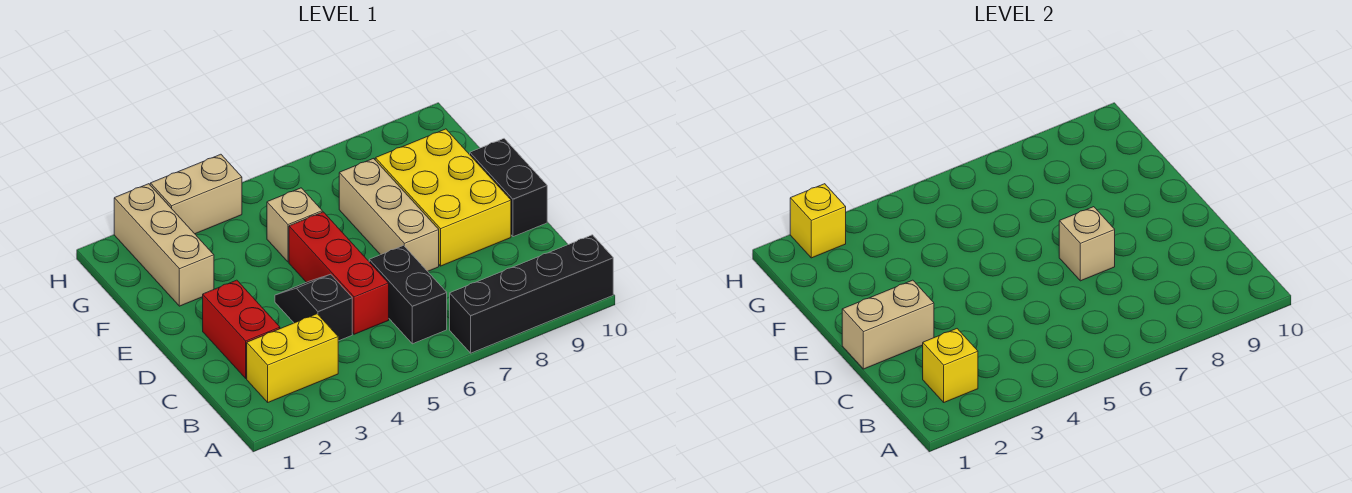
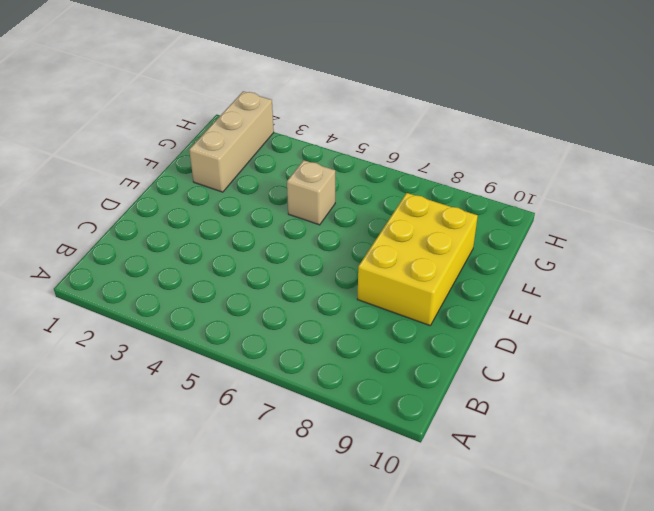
none -> black brick A7:A10 level 1
none -> yellow brick B2:B3 level 1
none -> black brick B6:C6 level 1

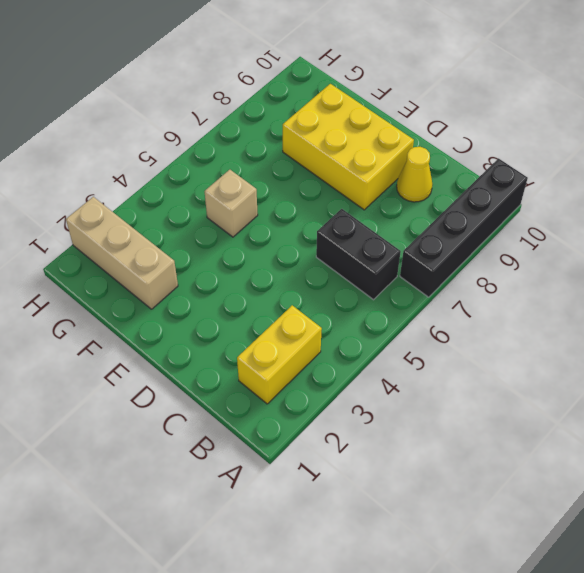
yellow cone C9 level 1 -> none
none -> red brick C2:D2 level 1
none -> black slope C4:D4 level 1 top C
none -> red brick C5:E5 level 1

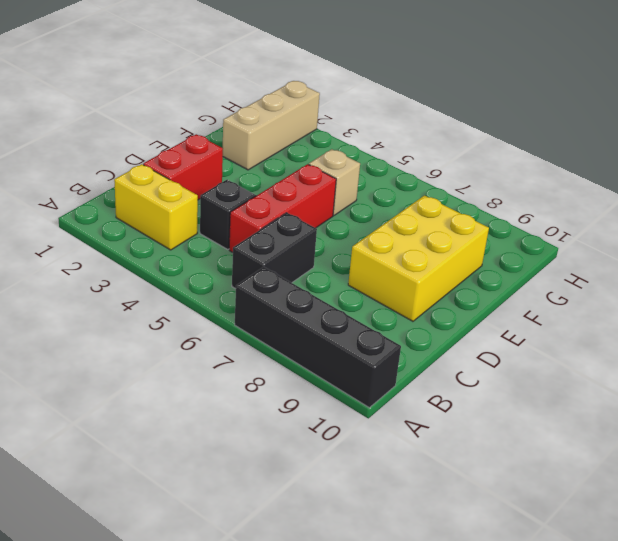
none -> tan brick D7:F7 level 1
none -> black brick D10:E10 level 1
none -> tan brick H3:H4 level 1

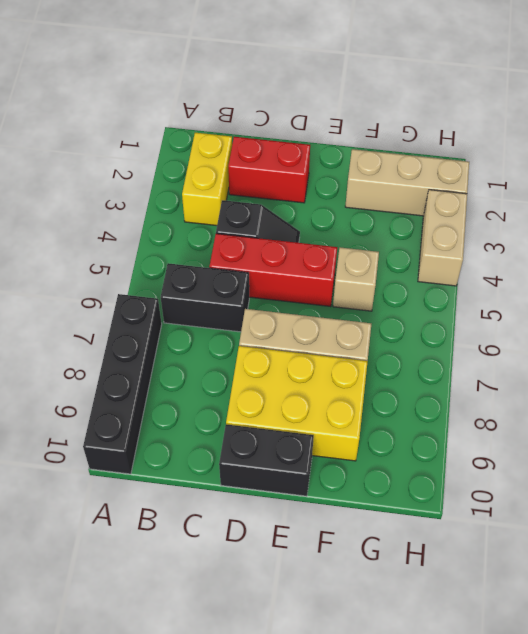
none -> yellow brick B2 level 2
none -> tan brick D1:D2 level 2
none -> tan brick D7 level 2

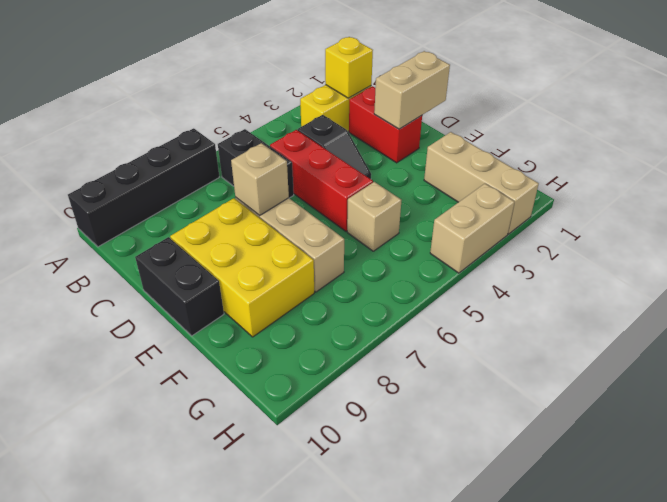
none -> yellow brick H2 level 2

